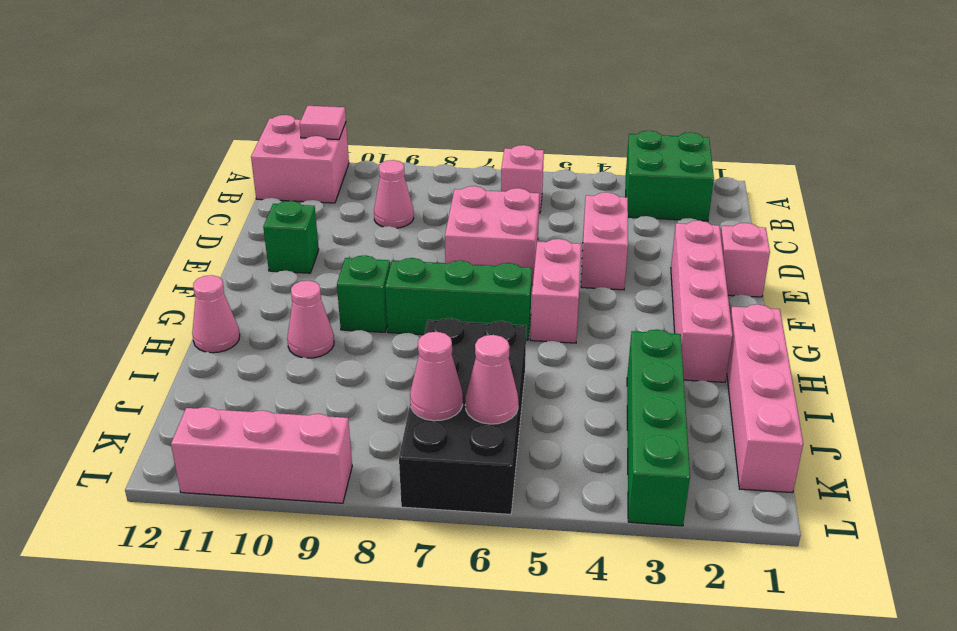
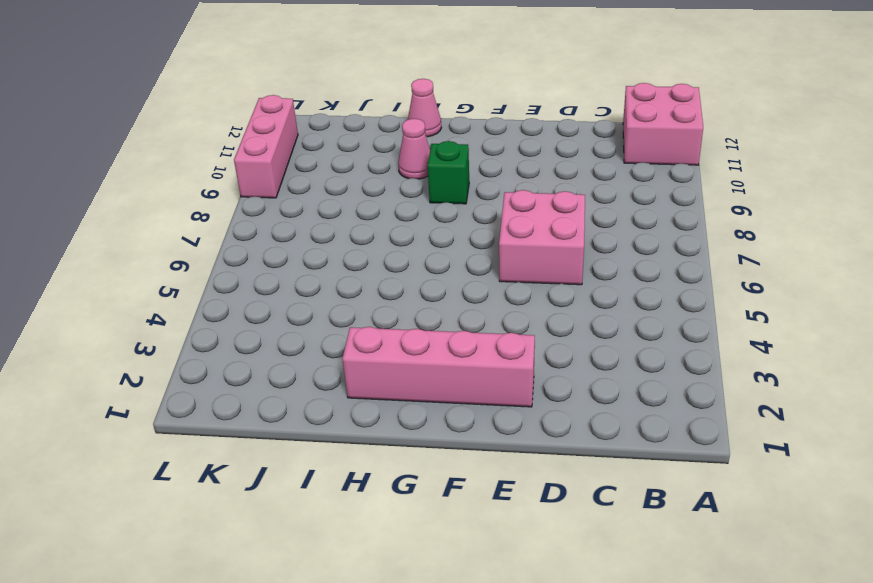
none -> green brick A2:B3 level 1
none -> pink brick B6 level 1
none -> pink cone C9 level 1

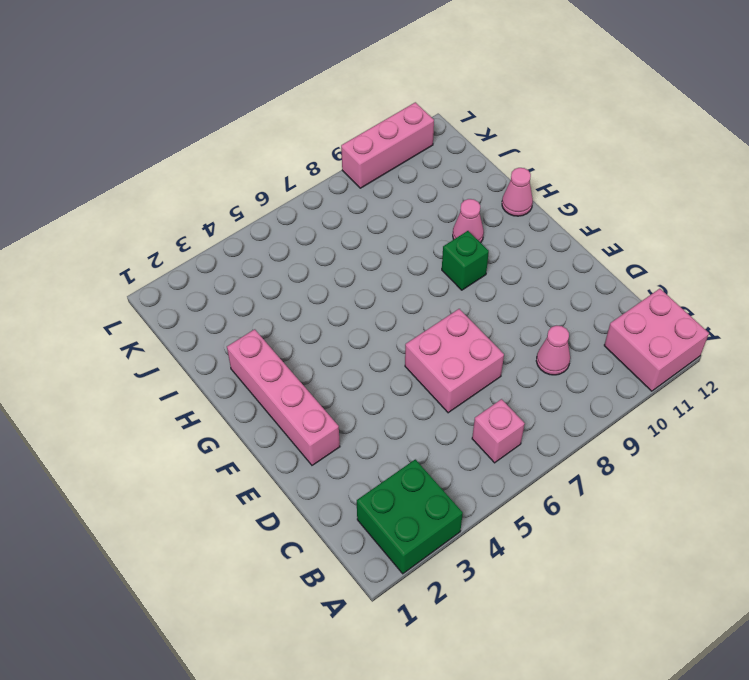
none -> pink brick D4:E4 level 1
none -> pink brick E1 level 1
none -> green brick E11 level 1

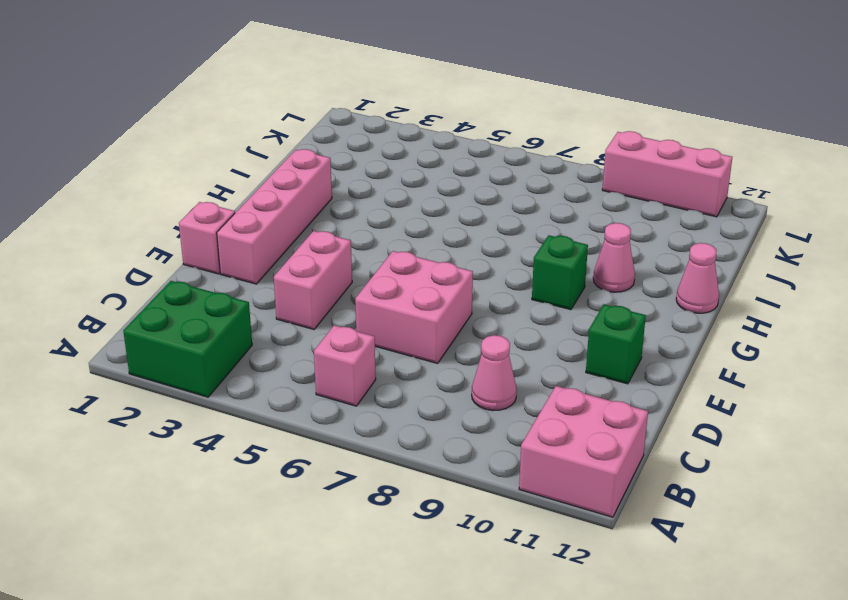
none -> pink brick F5:G5 level 1
none -> green brick G6:G8 level 1
none -> pink brick H1:K1 level 1

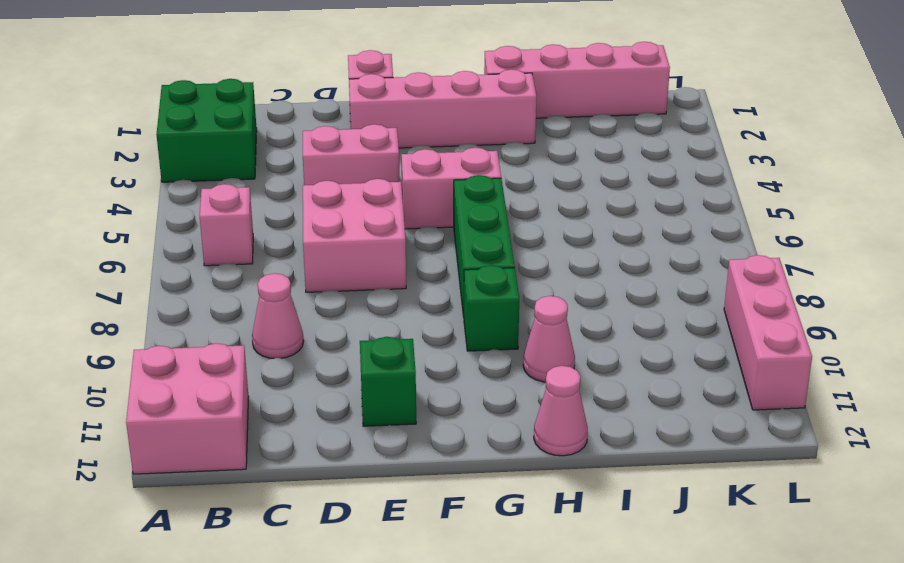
none -> green brick I3:L3 level 1
none -> black brick I6:L7 level 1
none -> pink tile A11 level 2

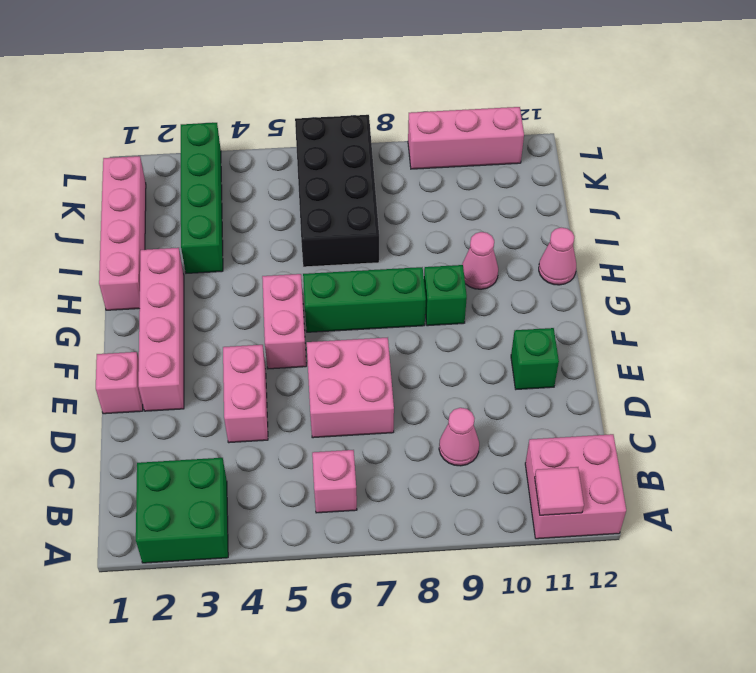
none -> pink cone K6 level 2
none -> pink cone K7 level 2

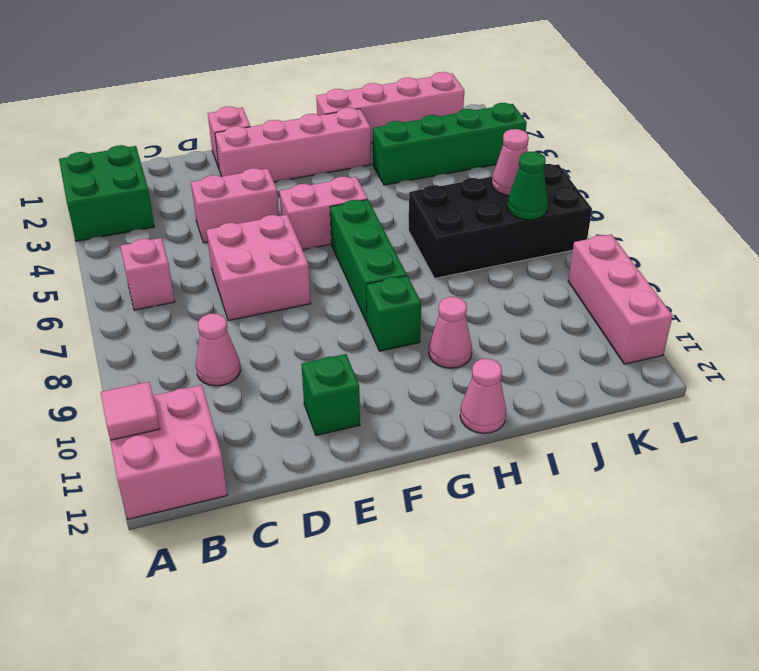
green cone K7 level 2 -> pink cone K7 level 2

